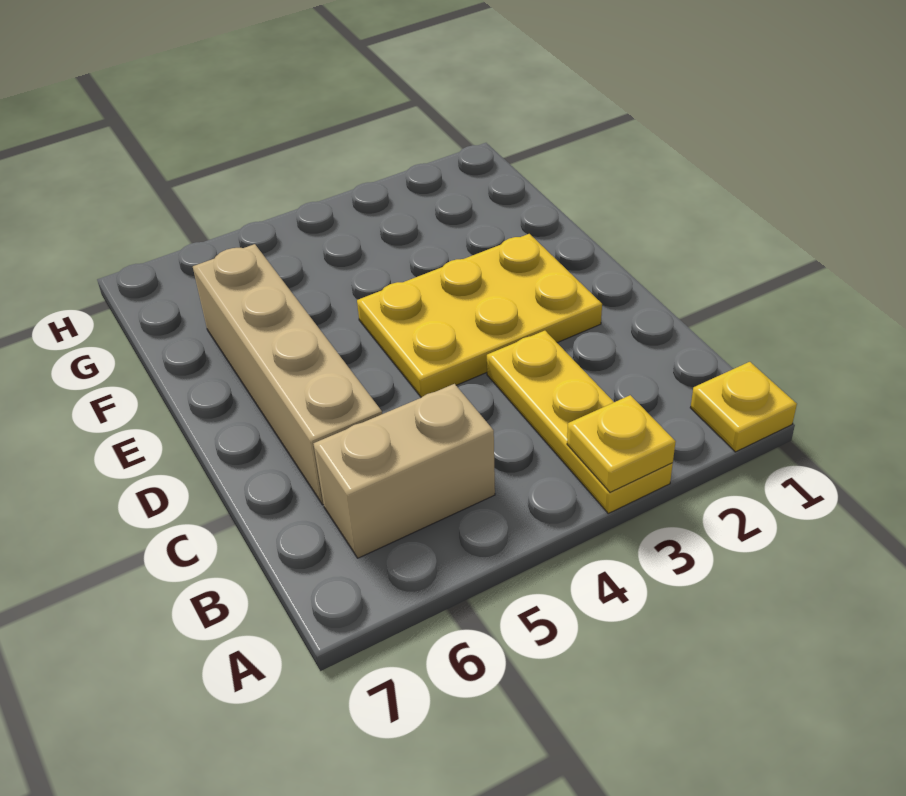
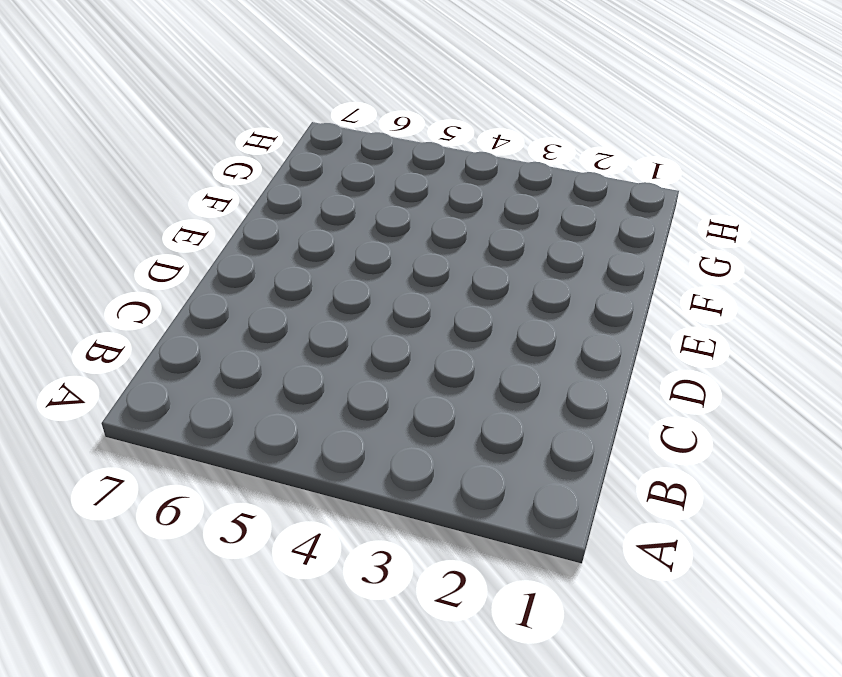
none -> yellow plate A1 level 1
none -> yellow plate A3:C3 level 1

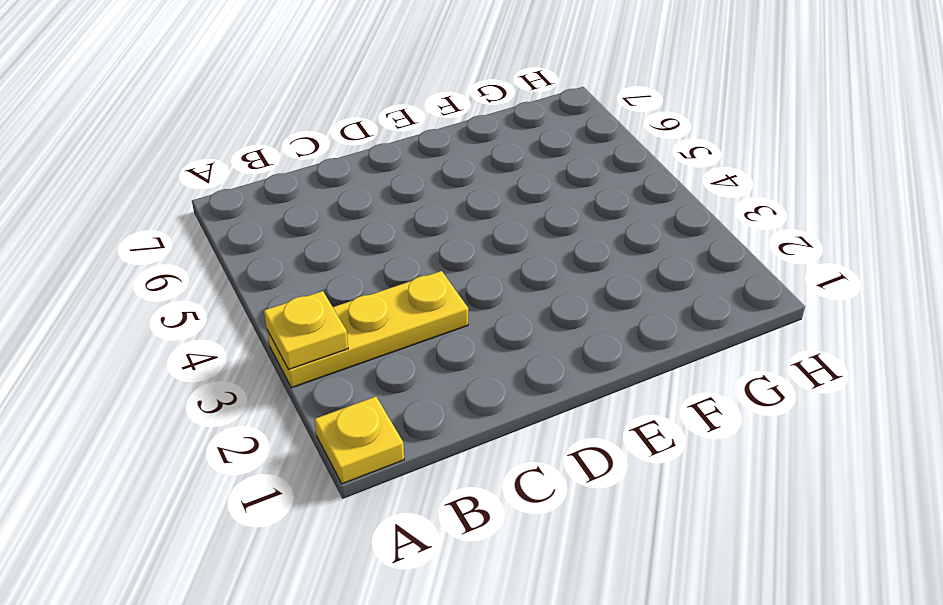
none -> tan brick B5:B6 level 1
none -> tan brick C6:F6 level 1

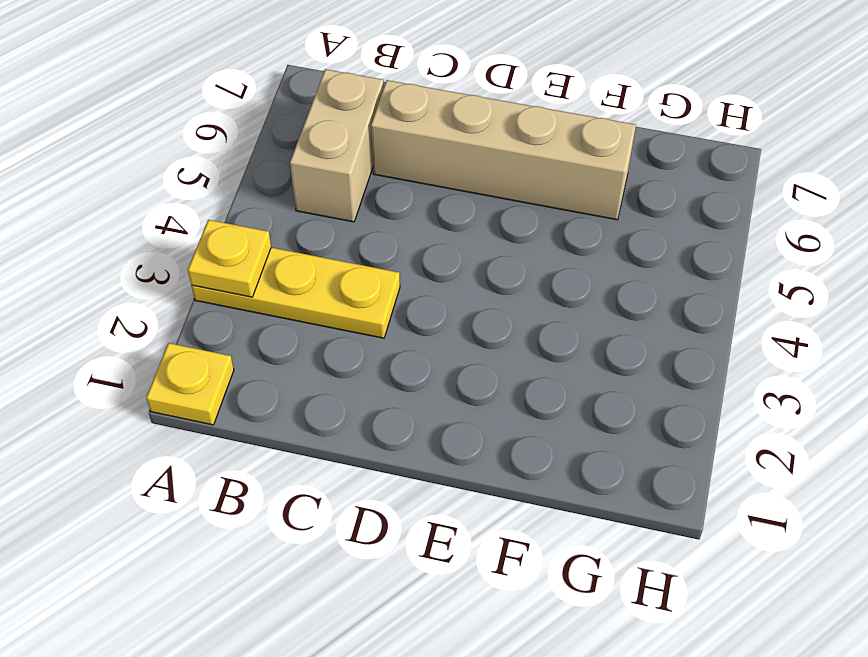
none -> yellow plate D2:E4 level 1

